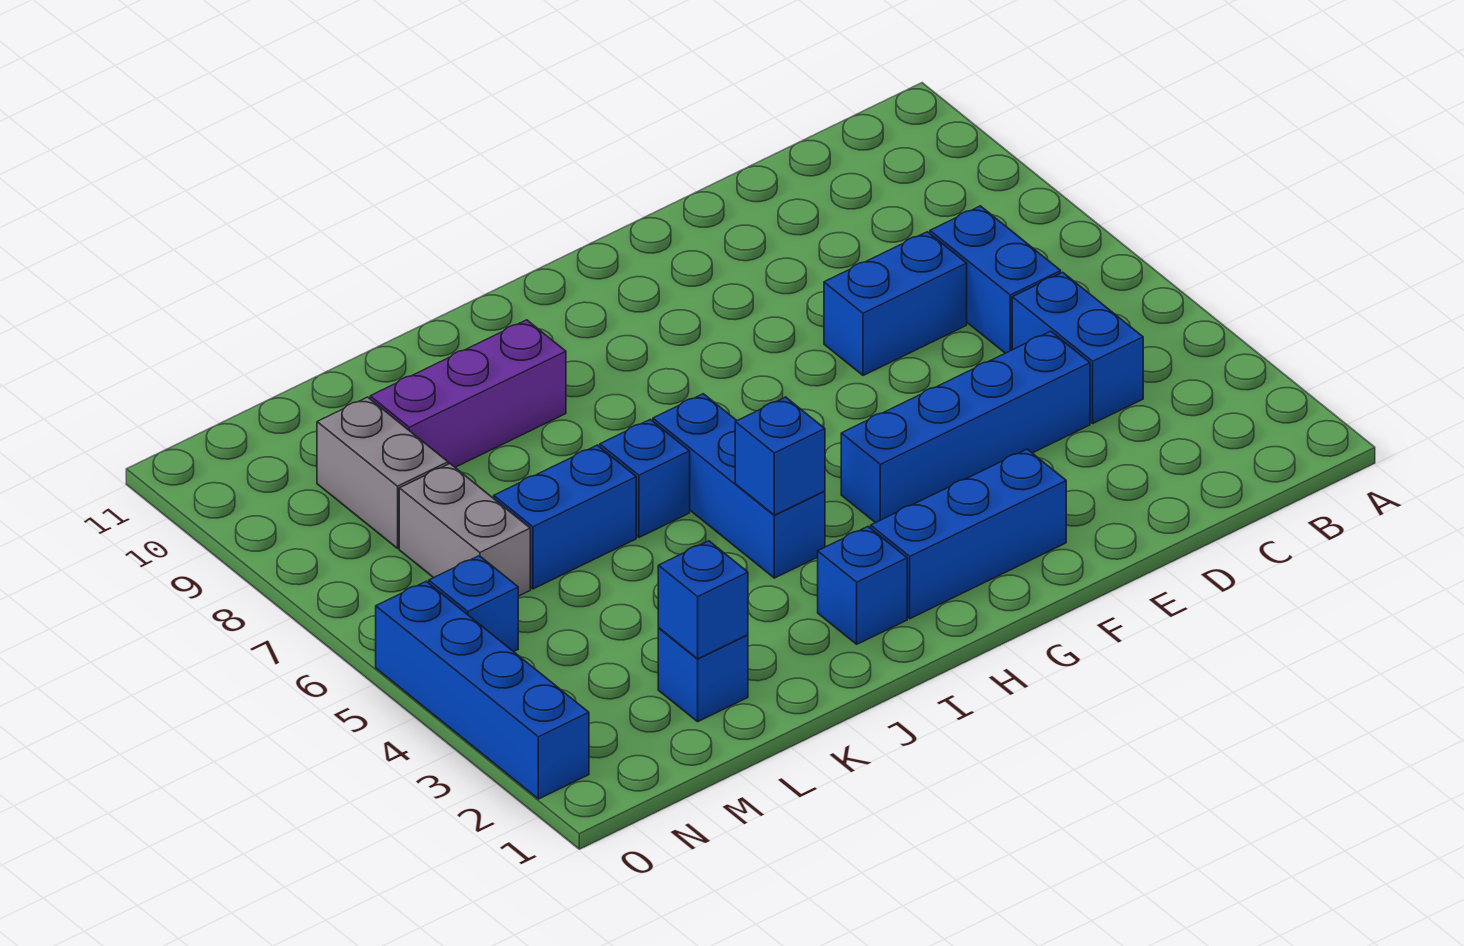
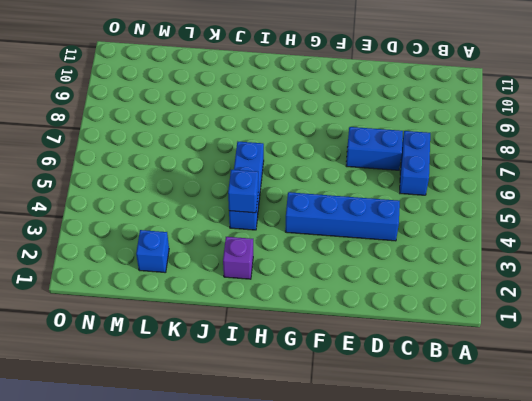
purple brick I2 level 1 -> blue brick I2 level 1
none -> blue brick C4:C5 level 1
none -> blue brick F2:H2 level 1
none -> blue brick J6 level 1

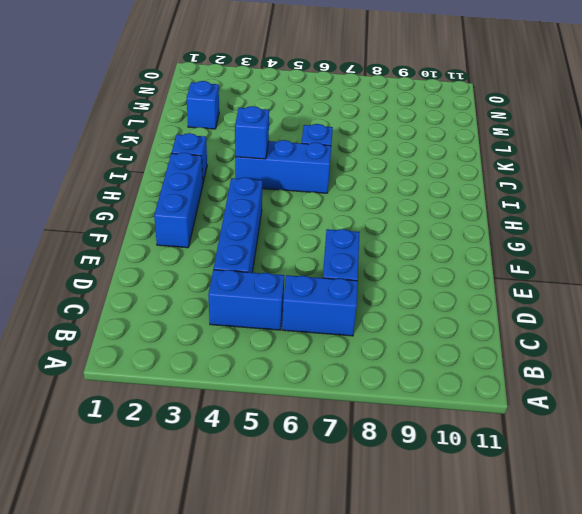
none -> purple brick J9:L9 level 1
none -> blue brick K6:L6 level 1
none -> grey brick M6:M7 level 1

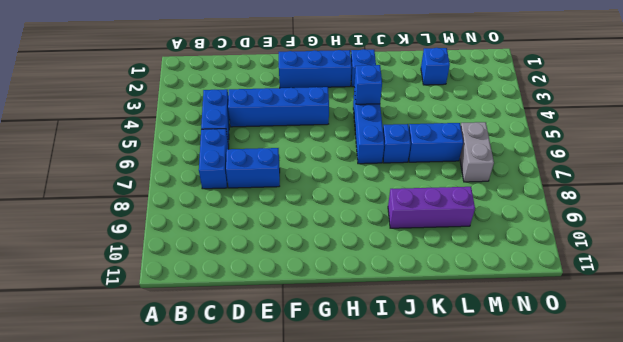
none -> grey brick M8:M9 level 1
none -> blue brick N5 level 1
none -> blue brick O2:O5 level 1

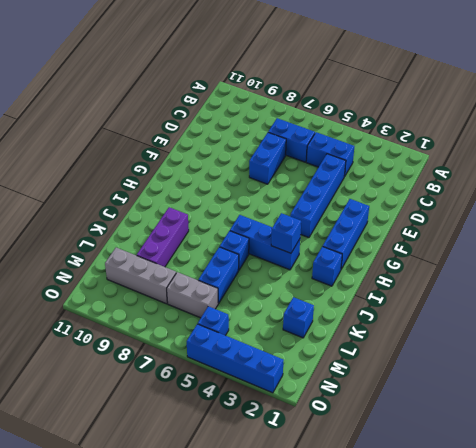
grey brick M8:M10 level 1 -> grey brick M8:M9 level 1
none -> blue brick L2 level 2

